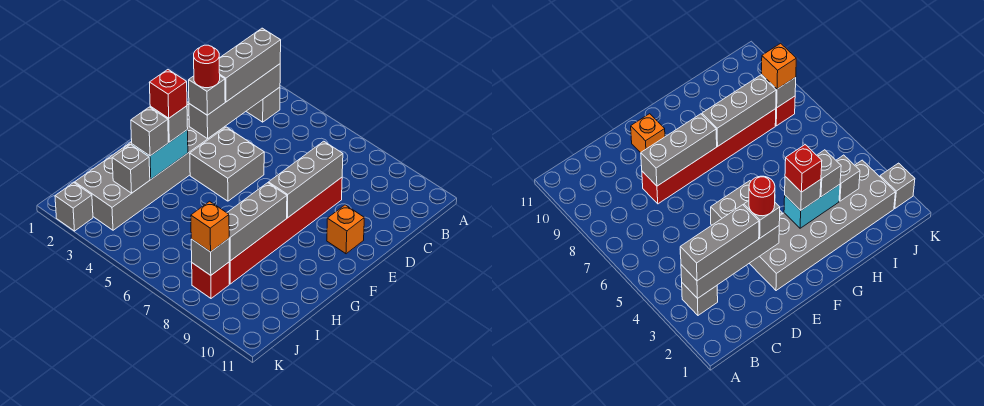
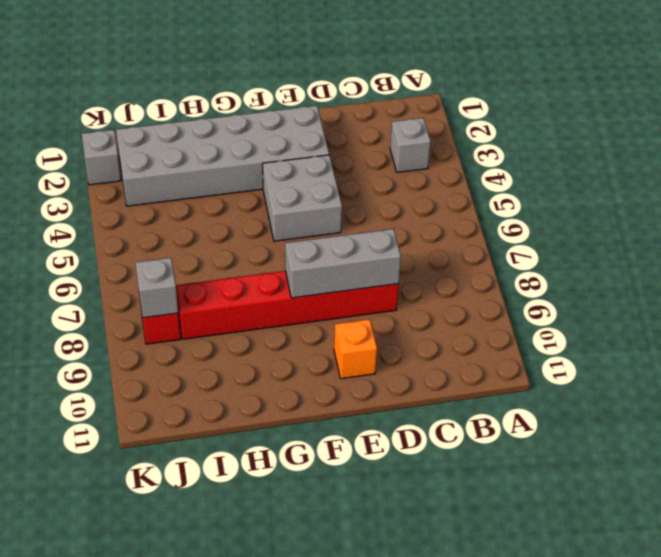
none -> grey brick B3:E3 level 2
none -> cyan brick G3:H3 level 2
none -> grey brick G8:I8 level 2

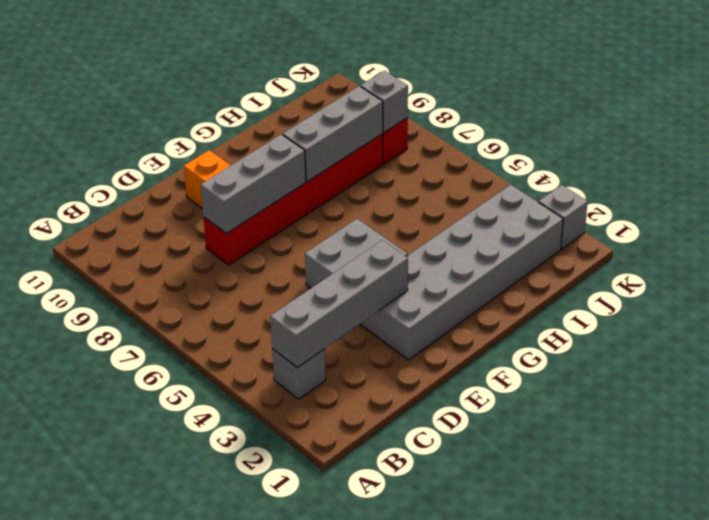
none -> cyan brick G3:H3 level 2
none -> grey brick I3 level 2
none -> grey brick B3:D3 level 3

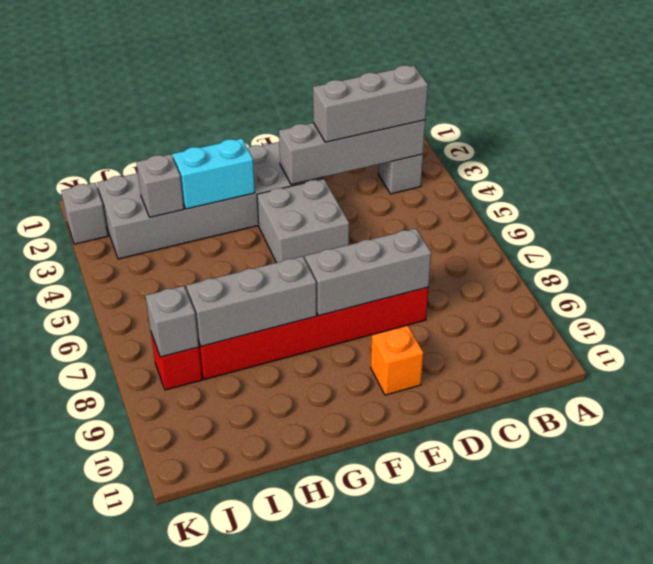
none -> grey brick E3 level 3
none -> grey brick G3 level 3
none -> grey brick H3 level 3

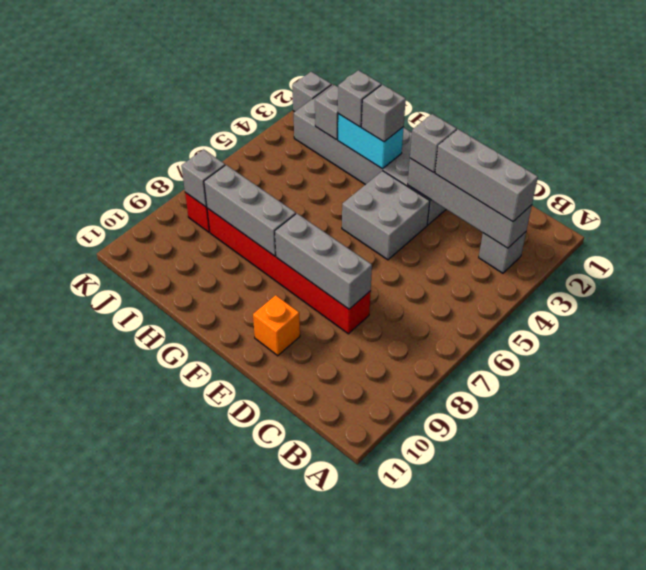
none -> orange brick J8 level 3
none -> red round brick E3 level 4
none -> red brick G3 level 4

